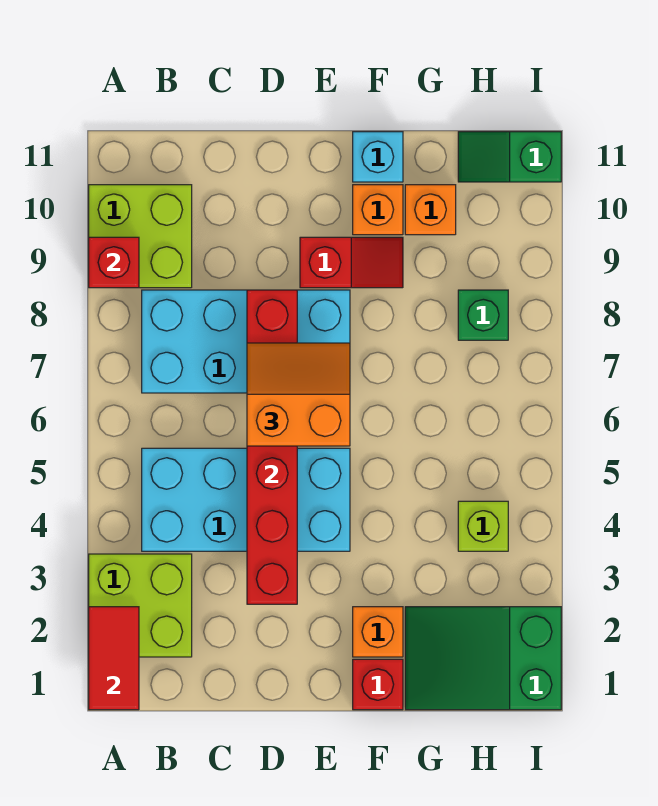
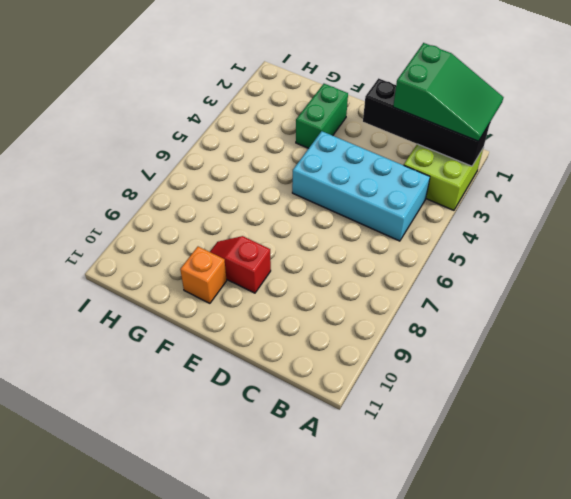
green slope A1:C2 level 3 top C -> green slope G1:I2 level 1 top I
black brick A2:D2 level 2 -> red tile A1:A2 level 2
green brick F2:F3 level 1 -> orange brick F2 level 1
none -> lime brick A9:B10 level 1
none -> cyan brick B7:E8 level 1
none -> red brick F1 level 1

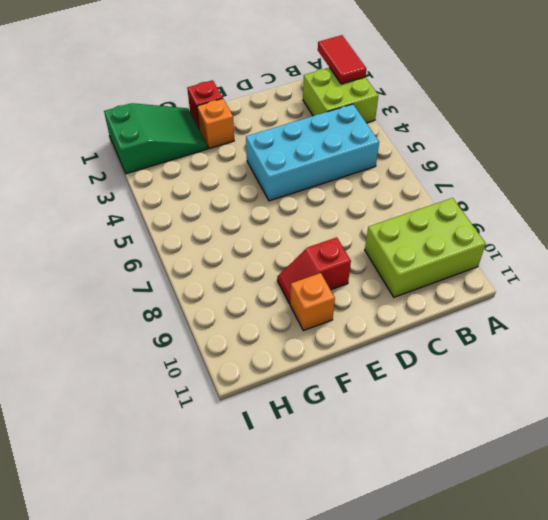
lime brick A9:C10 level 1 -> lime brick A9:B10 level 1
none -> cyan brick B7:E8 level 1
none -> cyan brick F11 level 1
none -> orange brick G10 level 1

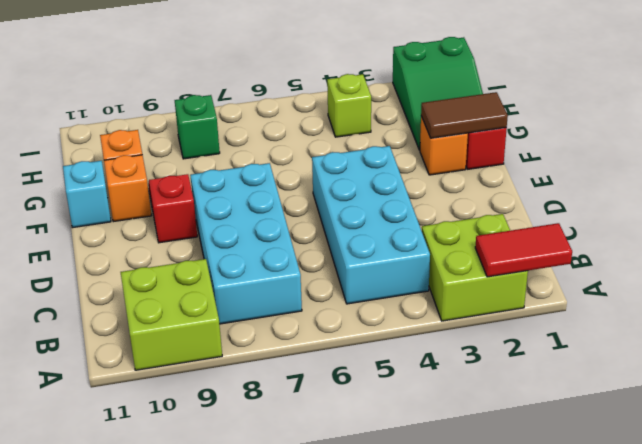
brown tile F1:F2 level 2 -> none
none -> green slope H11:I11 level 1 top I
none -> red brick A9 level 2
none -> red brick D3:D8 level 2

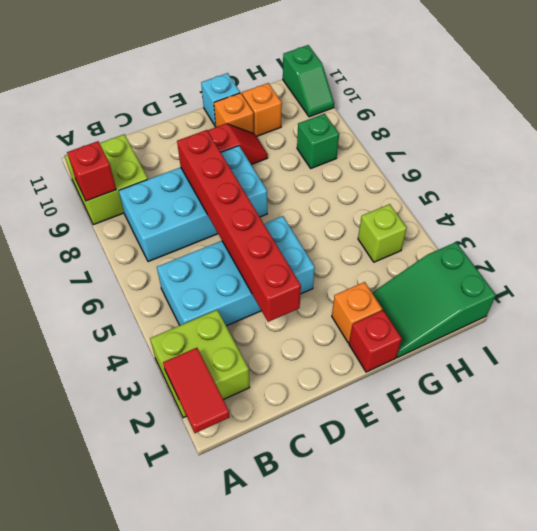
green slope I10:I11 level 1 top 11 -> green slope H11:I11 level 1 top I
none -> orange slope D6:E7 level 3 top 6

